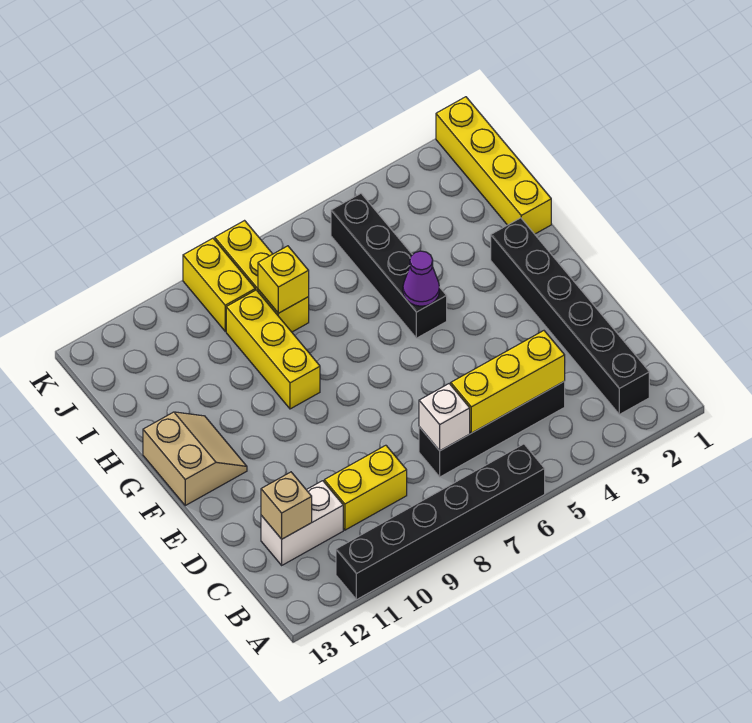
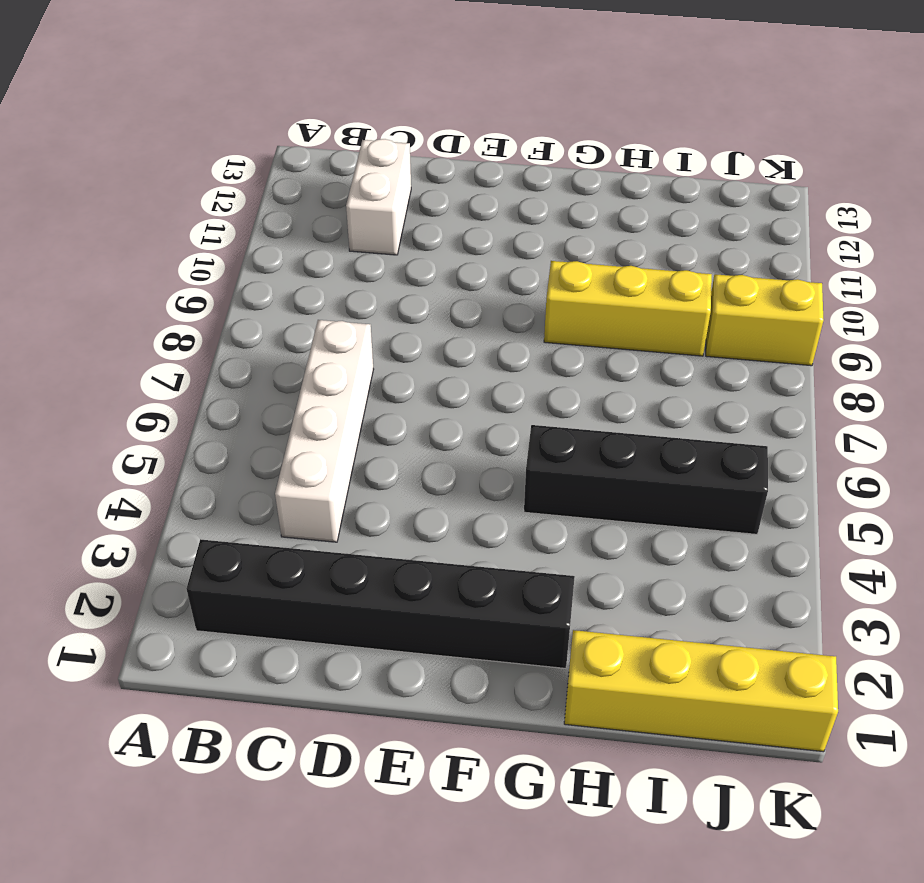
white brick C4:C7 level 1 -> black brick C4:C7 level 1
none -> black brick A6:A11 level 1
none -> yellow brick C9:C10 level 1
none -> tan slope F12:G13 level 1 top 13

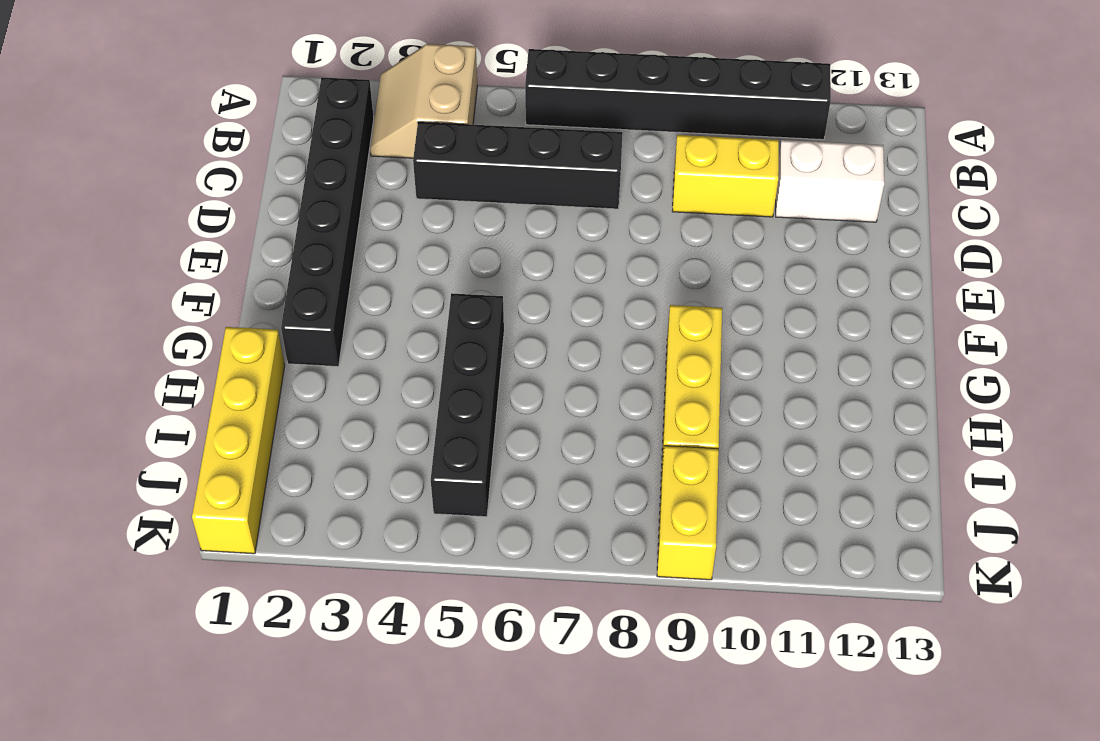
tan slope A3:B4 level 1 top 4 -> tan slope F12:G13 level 1 top 13
none -> yellow brick I8:K8 level 1
none -> yellow brick C4:C6 level 2
none -> white brick C7 level 2

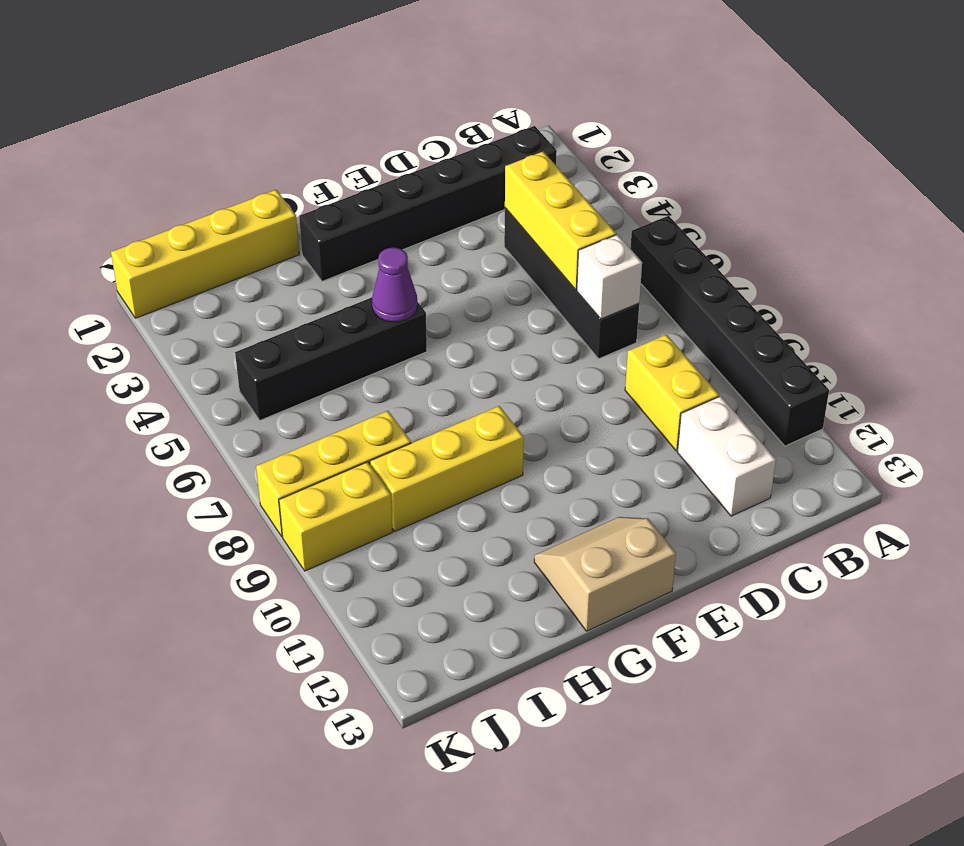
none -> tan brick C12 level 2
none -> yellow brick I8 level 2

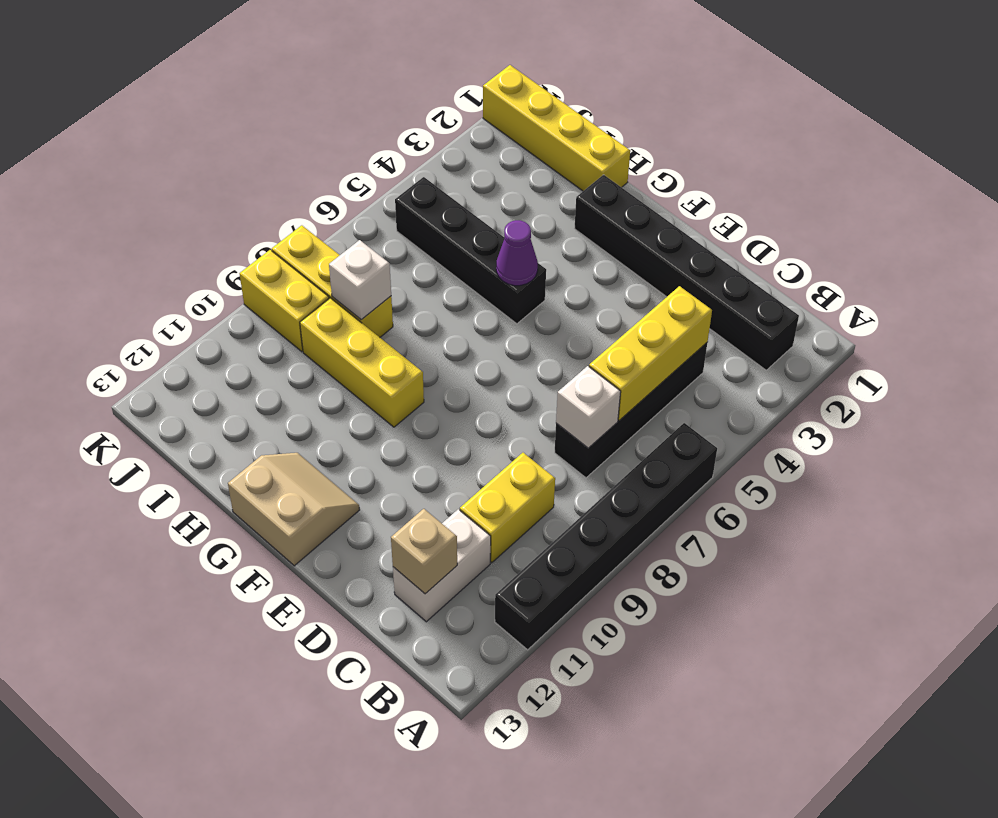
white brick I8 level 2 -> yellow brick I8 level 2

